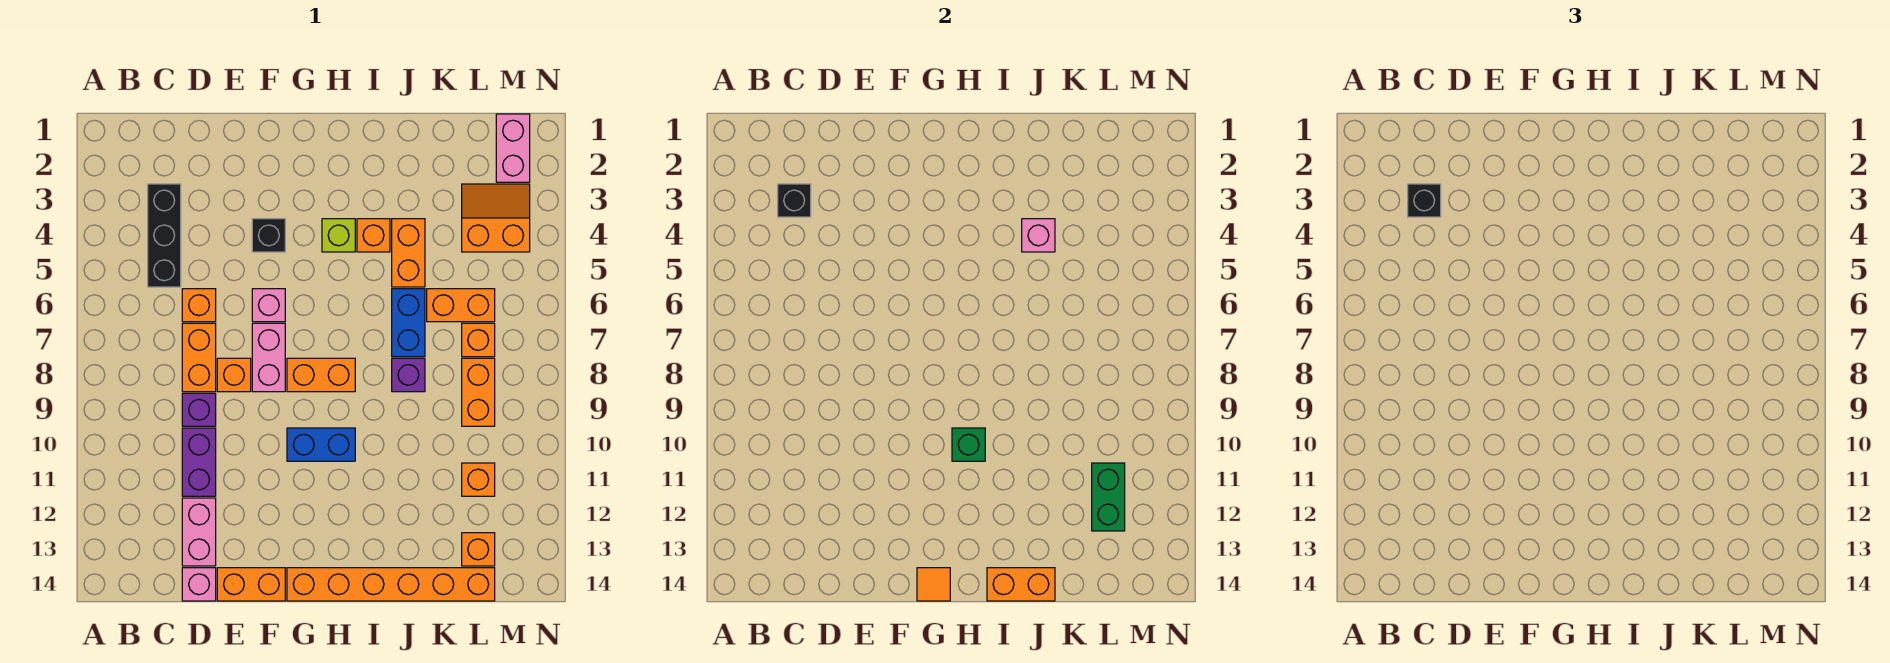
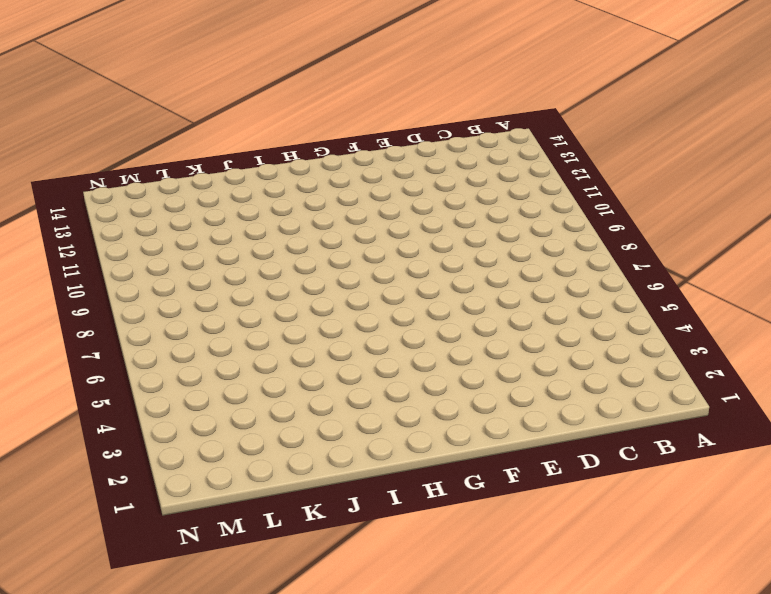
none -> black brick C3:C5 level 1
none -> orange brick D6 level 1
none -> orange brick D7:D8 level 1
none -> purple brick D9 level 1

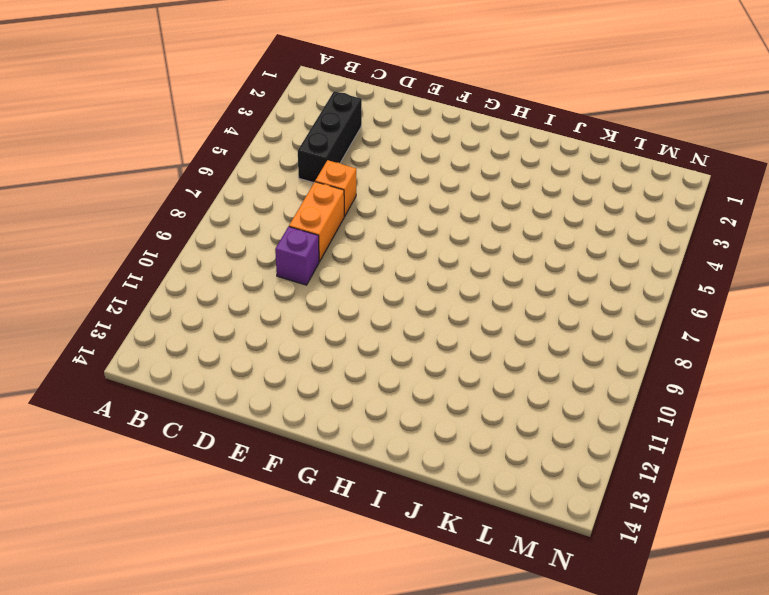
none -> purple brick D10:D11 level 1
none -> pink brick D12:D13 level 1
none -> pink brick D14 level 1
none -> orange brick E8 level 1

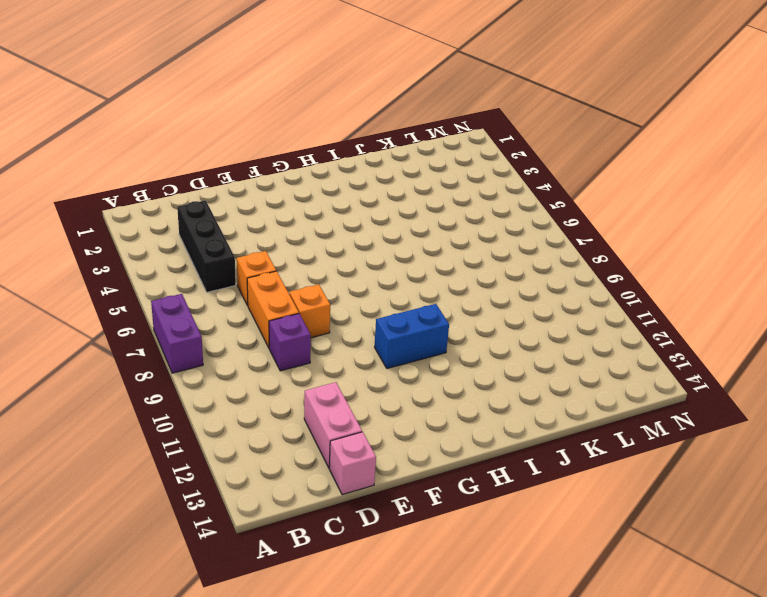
purple brick A7:A8 level 1 -> purple brick D10:D11 level 1
none -> orange brick E14:F14 level 1
none -> black brick F4 level 1
none -> pink brick F6 level 1
none -> pink brick F7:F8 level 1

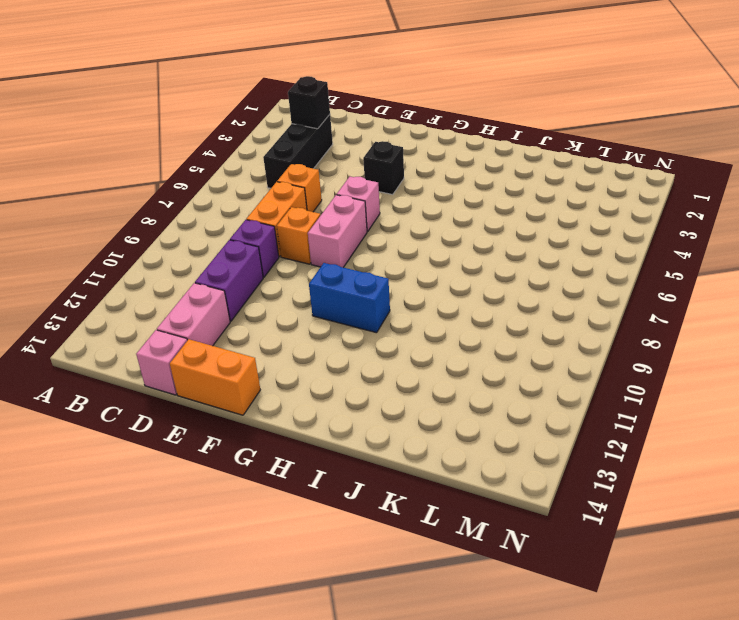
none -> orange brick G8:H8 level 1
none -> orange brick G14:L14 level 1
none -> lime brick H4 level 1
none -> orange brick I4 level 1

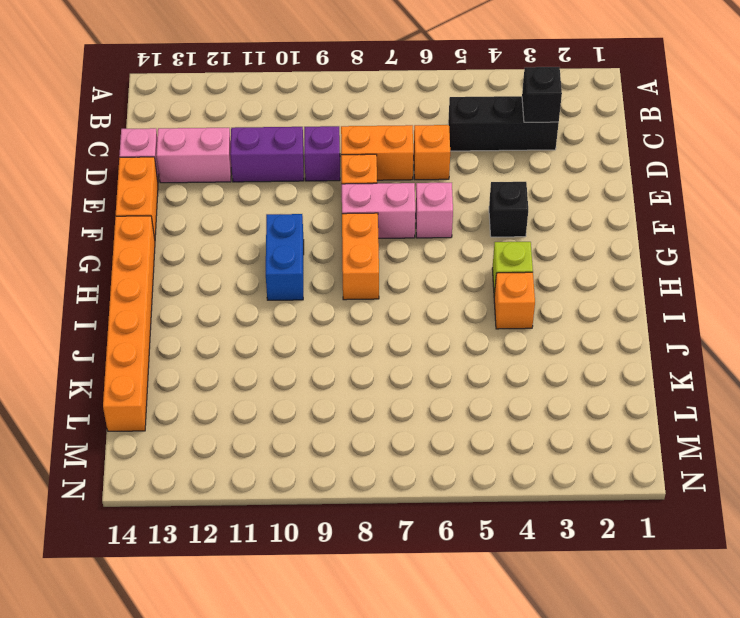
none -> orange brick J4:J5 level 1
none -> blue brick J6:J7 level 1
none -> purple brick J8 level 1
none -> orange brick K6:L6 level 1

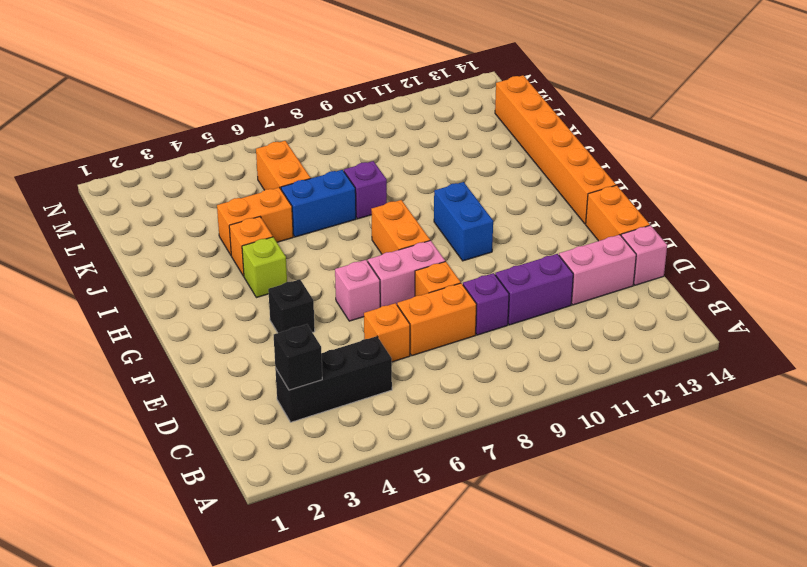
none -> orange slope L3:M4 level 1 top 4
none -> orange brick L7 level 1
none -> orange brick L8:L9 level 1
none -> orange brick L11 level 1

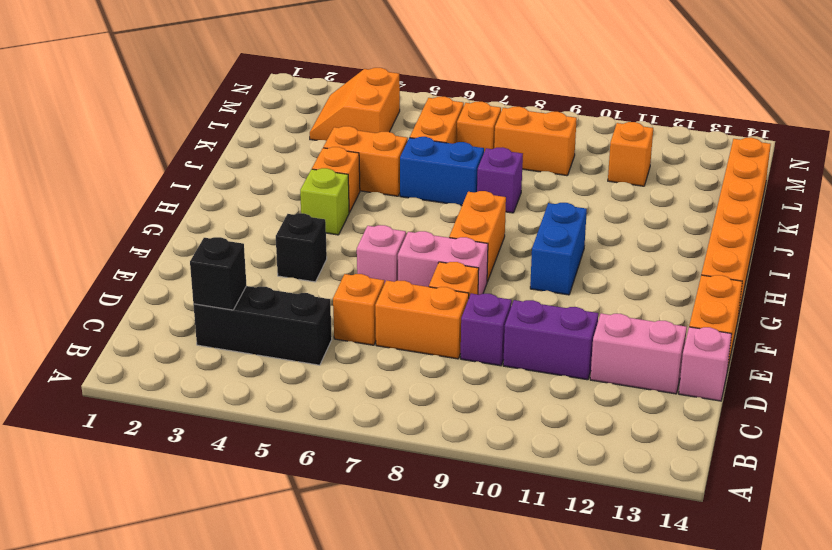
none -> orange brick L13 level 1
none -> pink brick M1:M2 level 1
none -> orange tile G14 level 2
none -> green brick H10 level 2

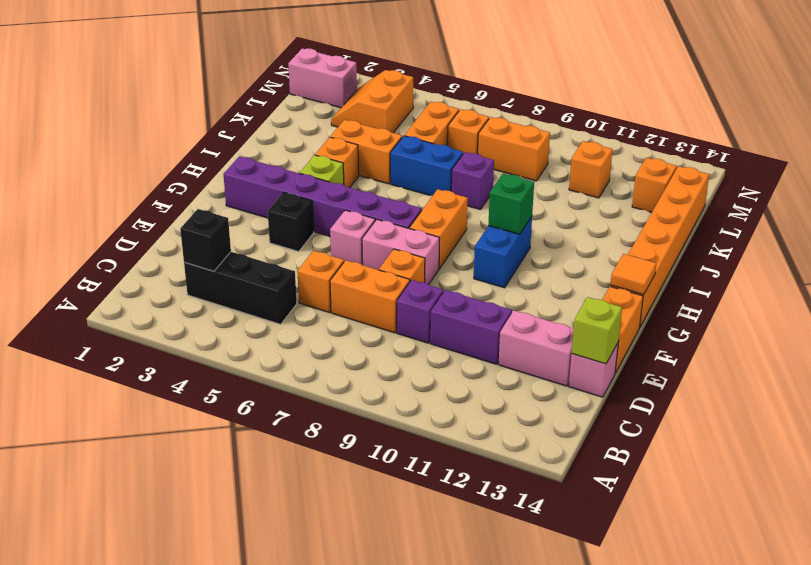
lime brick D14 level 2 -> none
purple brick G2:G7 level 1 -> none
none -> orange brick I14:J14 level 2
none -> pink brick J4 level 2
none -> green brick L11:L12 level 2
none -> black brick C3 level 3

